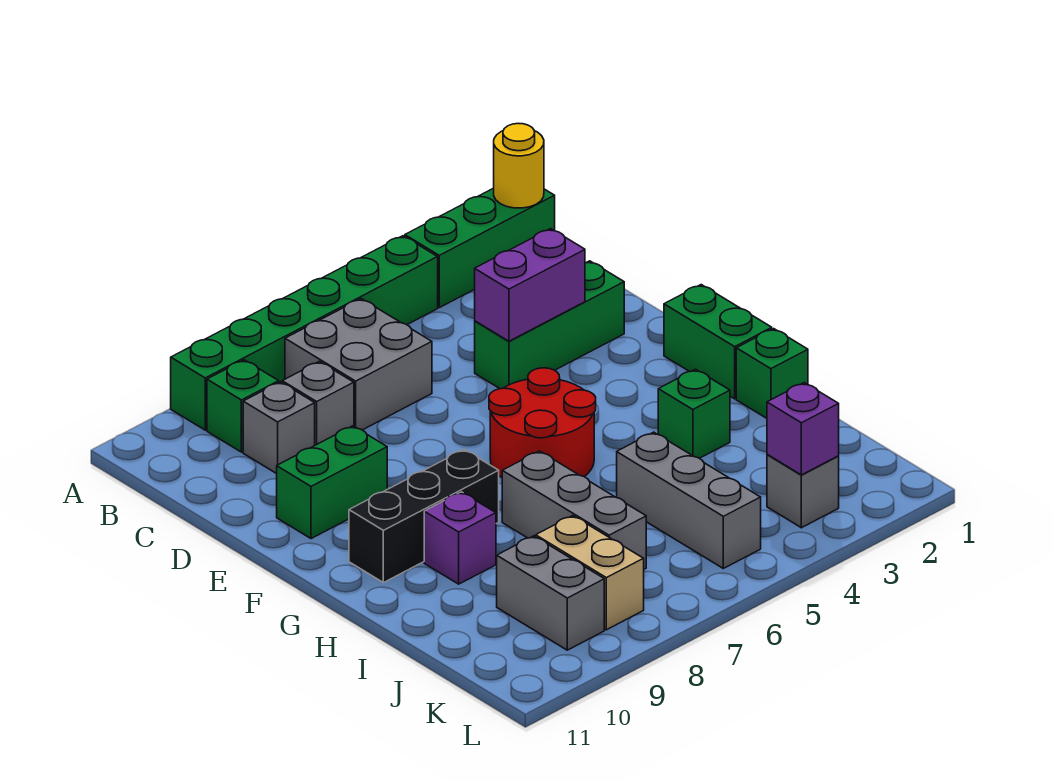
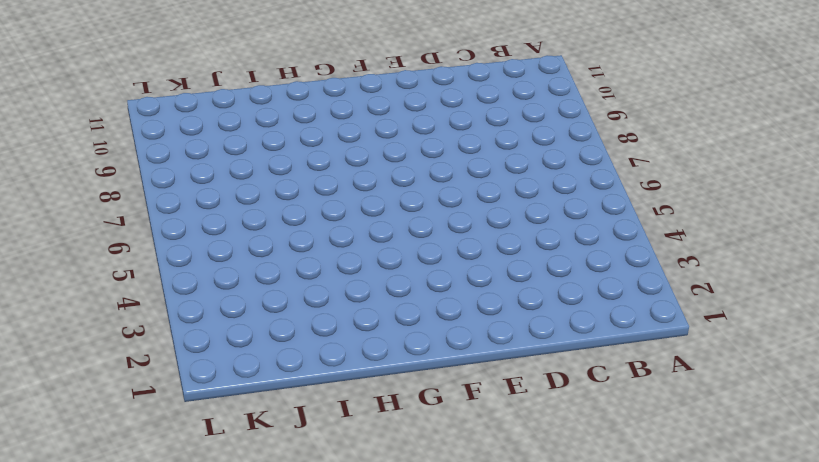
none -> green brick A1:A3 level 1
none -> green brick A4:A9 level 1
none -> grey brick B6:C7 level 1

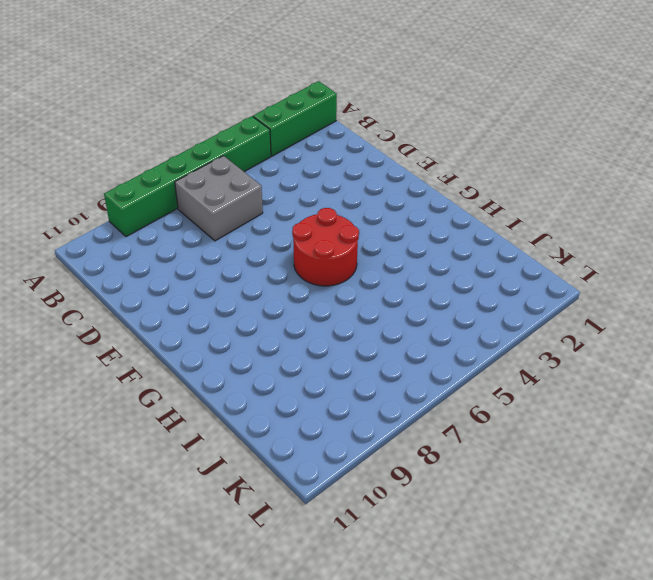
none -> green brick B9 level 1
none -> grey brick C8 level 1
none -> grey brick C9 level 1

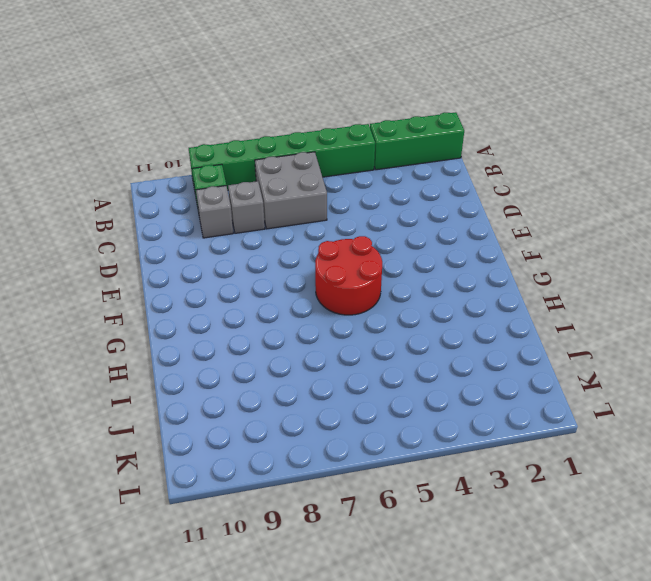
none -> green brick D2:D4 level 1
none -> green brick E9:E10 level 1
none -> green brick F1:G1 level 1

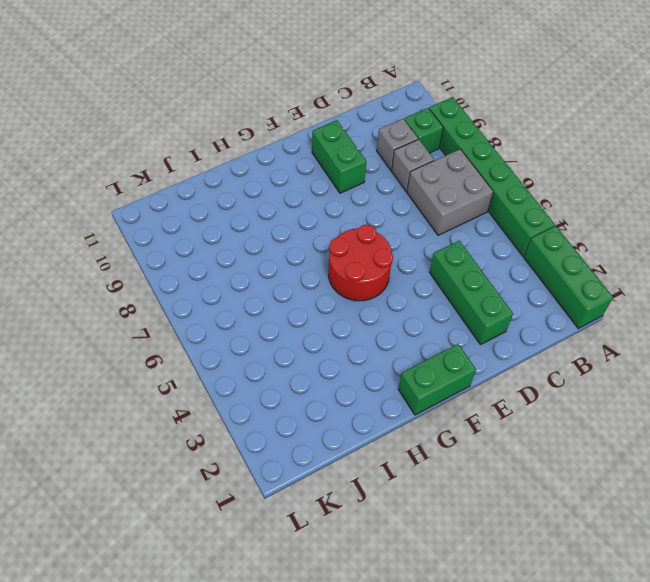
none -> black brick G8:G10 level 1
none -> green brick H1 level 1
none -> green brick H3 level 1

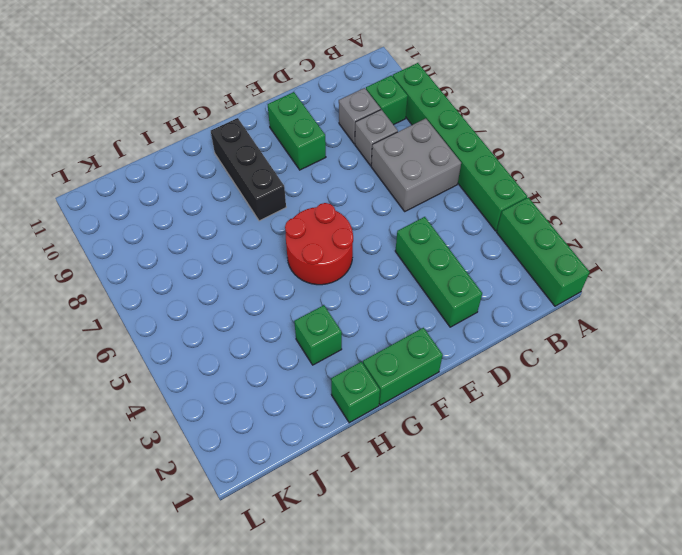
none -> grey brick H7:J7 level 1
none -> purple brick H9 level 1
none -> grey brick I5:K5 level 1

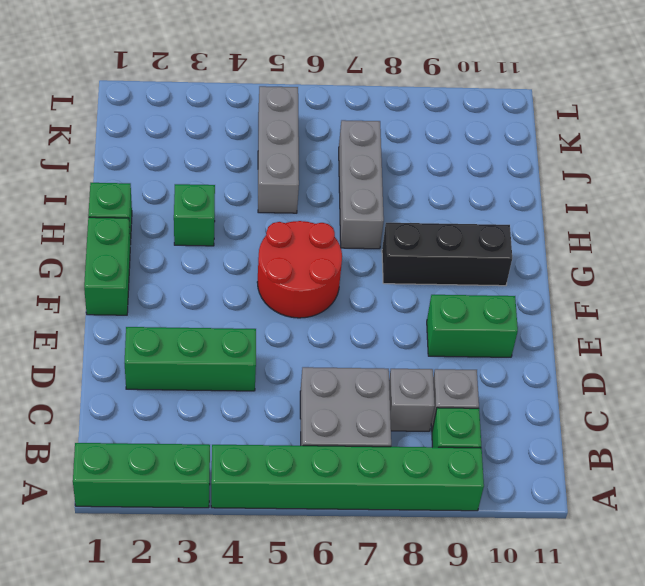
none -> purple brick H9 level 1
none -> tan brick J8:K8 level 1
none -> grey brick J9:K9 level 1

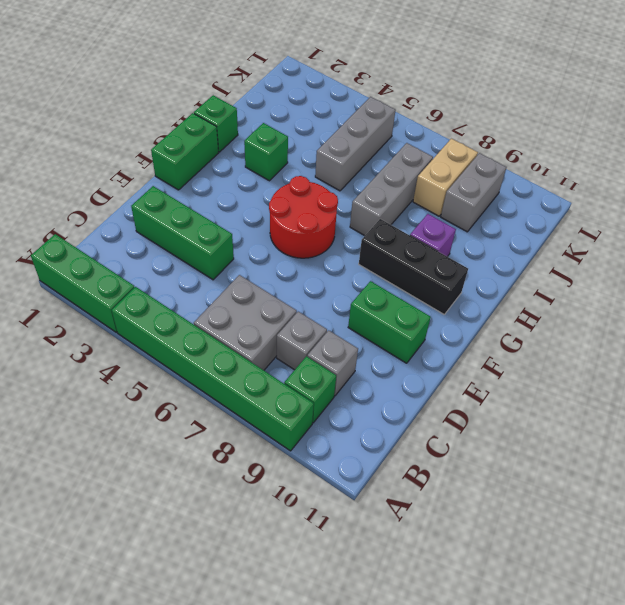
none -> grey brick K3 level 1
none -> yellow round brick A1 level 2
none -> purple brick D3:D4 level 2

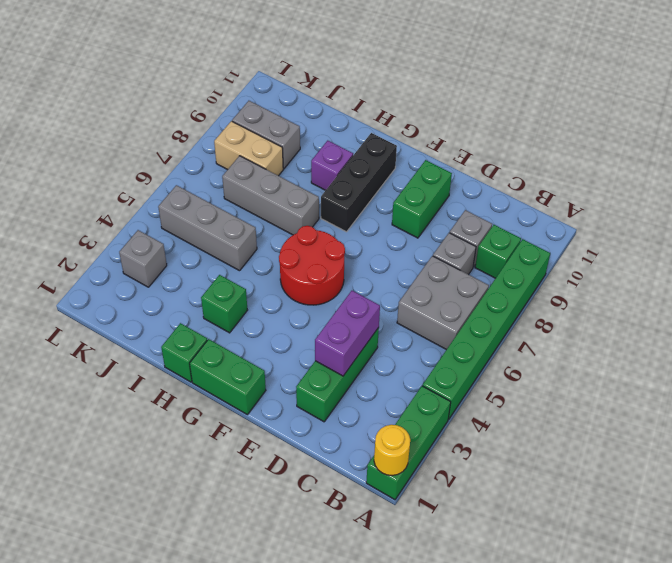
none -> purple brick K3 level 2

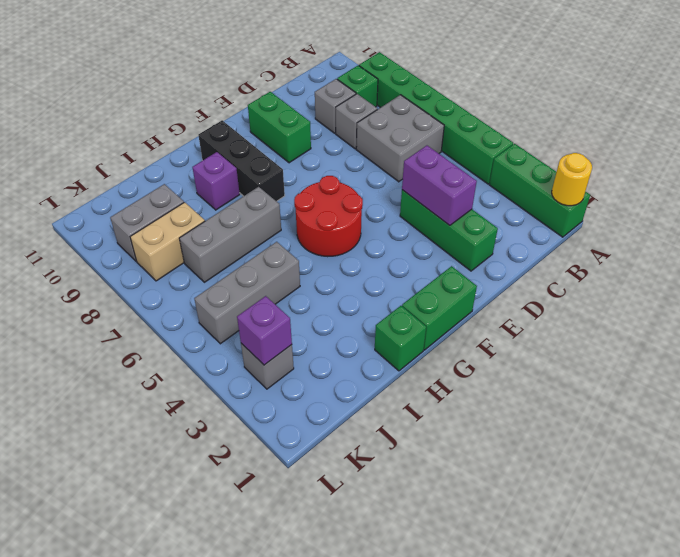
none -> green brick H3 level 1

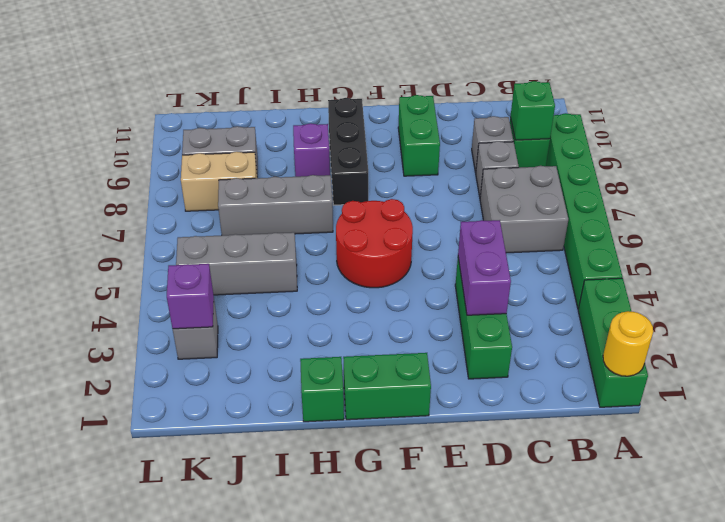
green brick B9 level 2 -> green brick H3 level 1

